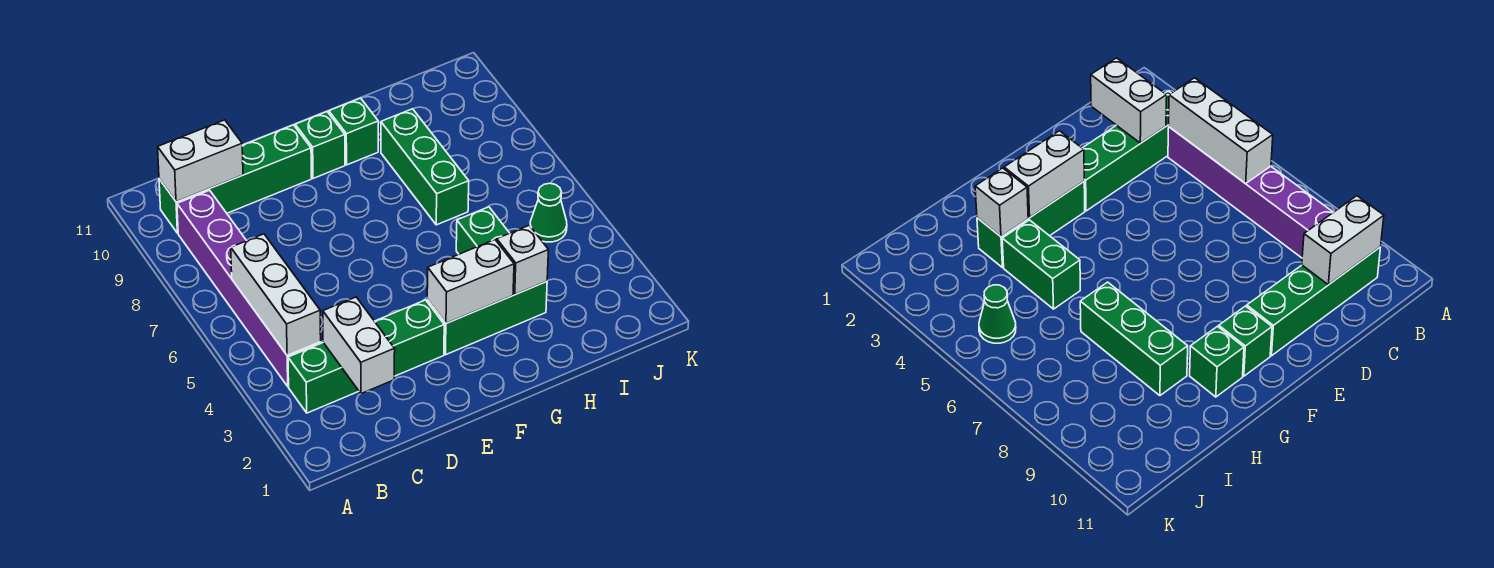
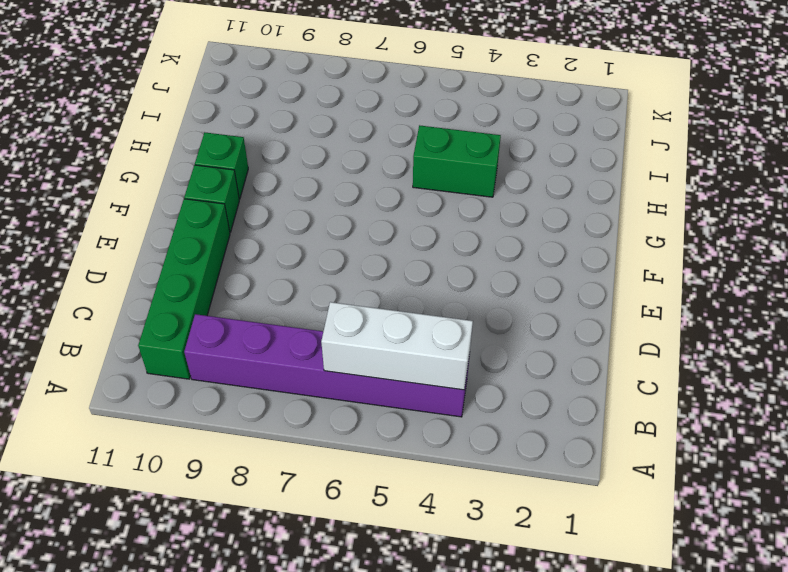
none -> green brick B3:E3 level 1
none -> green brick F3:H3 level 1
none -> green brick H7:H9 level 1

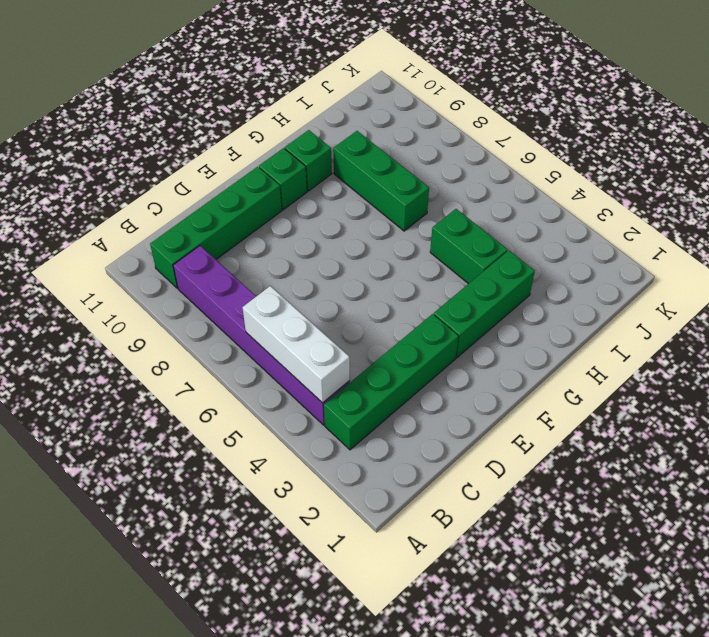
none -> green cone J5 level 1
none -> white brick B10:C10 level 2
none -> white brick C2:C3 level 2

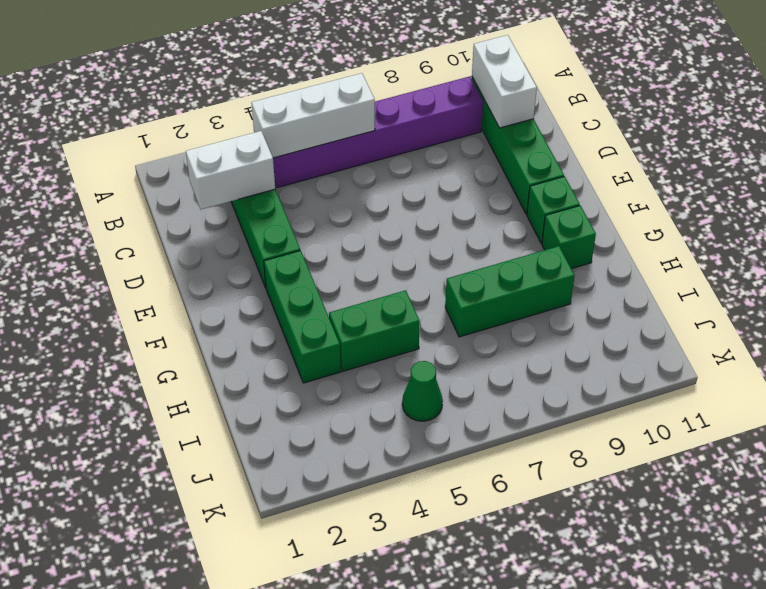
none -> white brick F3:G3 level 2
none -> white brick H3 level 2

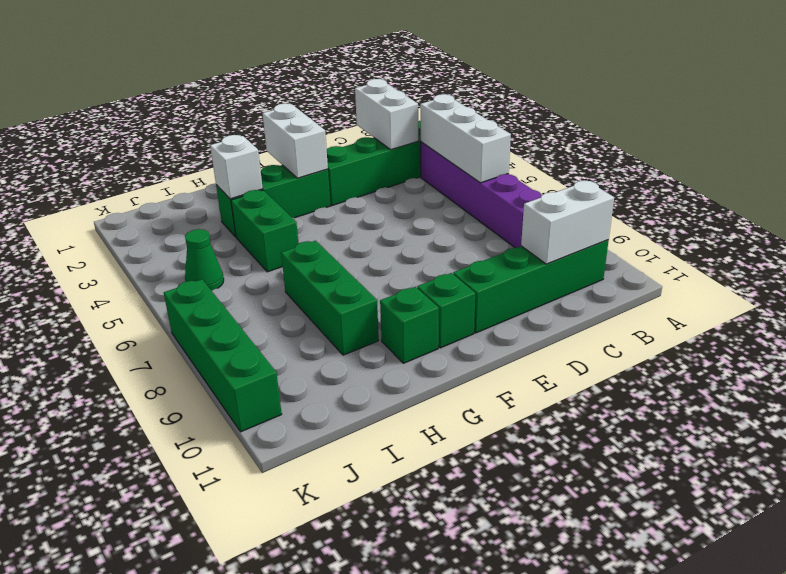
white brick F2:F3 level 2 -> white brick F3:G3 level 2
green brick K7:K10 level 1 -> none

